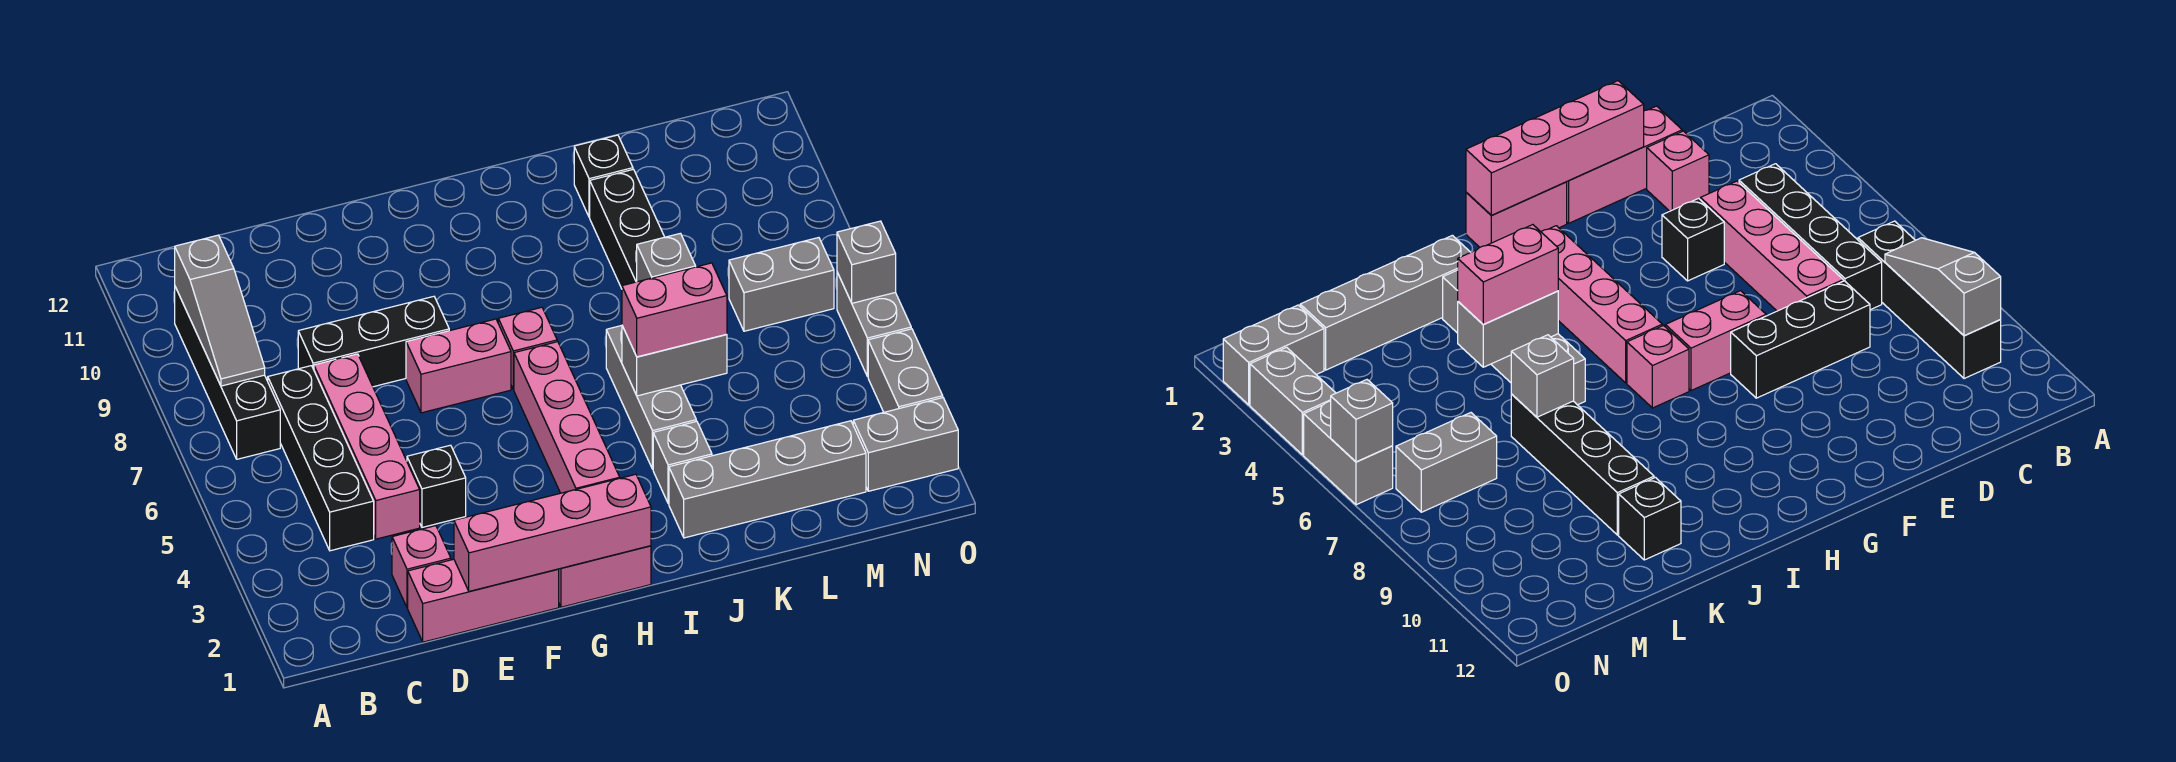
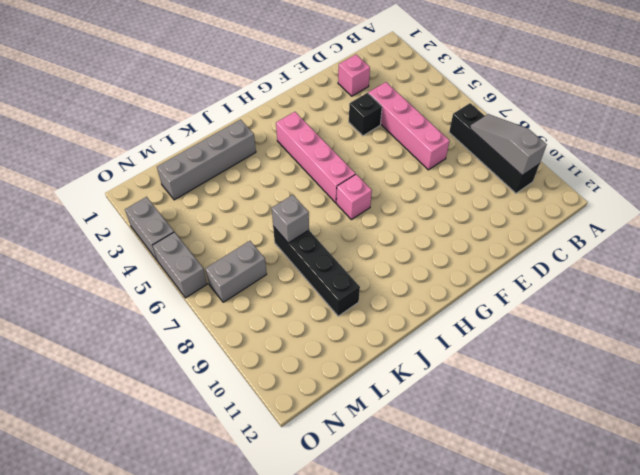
none -> black brick C4:C7 level 1
none -> pink brick D1:F1 level 1
none -> black brick D8:F8 level 1

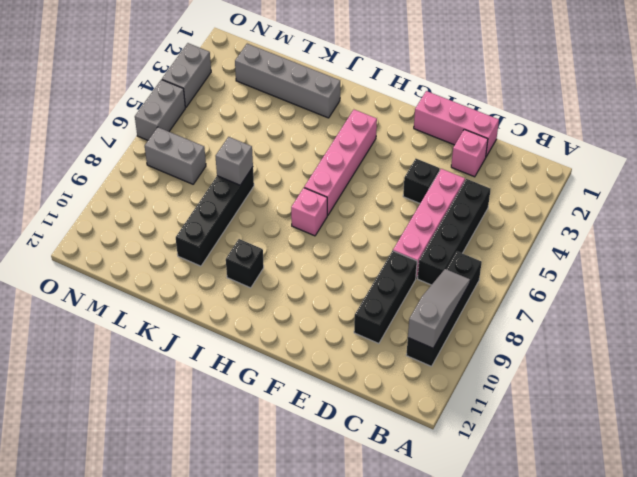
black brick D8:D10 level 1 -> black brick D8:F8 level 1
black brick I10 level 1 -> black brick K11 level 1
none -> pink brick F7:G7 level 1
none -> pink brick G1:H1 level 1
none -> grey brick J3 level 1

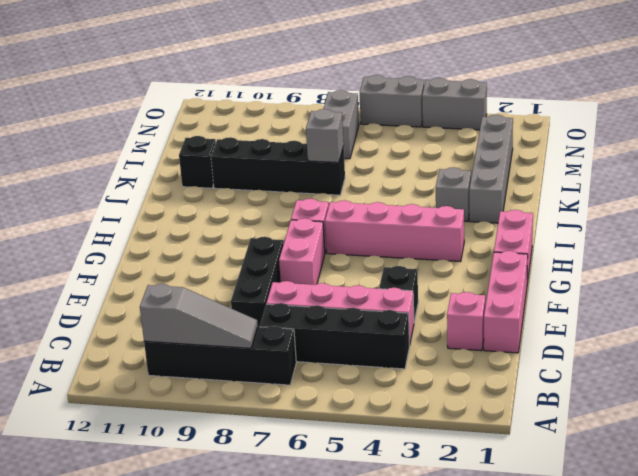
none -> grey brick J4:J6 level 1
none -> grey brick N2:O2 level 1
none -> pink brick E1:H1 level 2

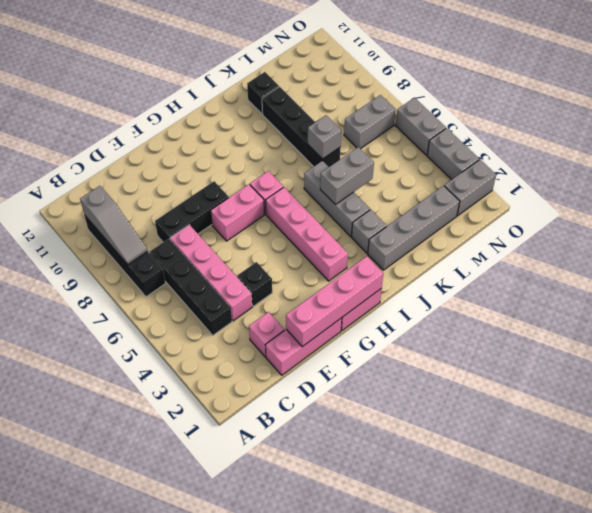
none -> grey brick O6 level 2
none -> pink brick J5:K5 level 3

